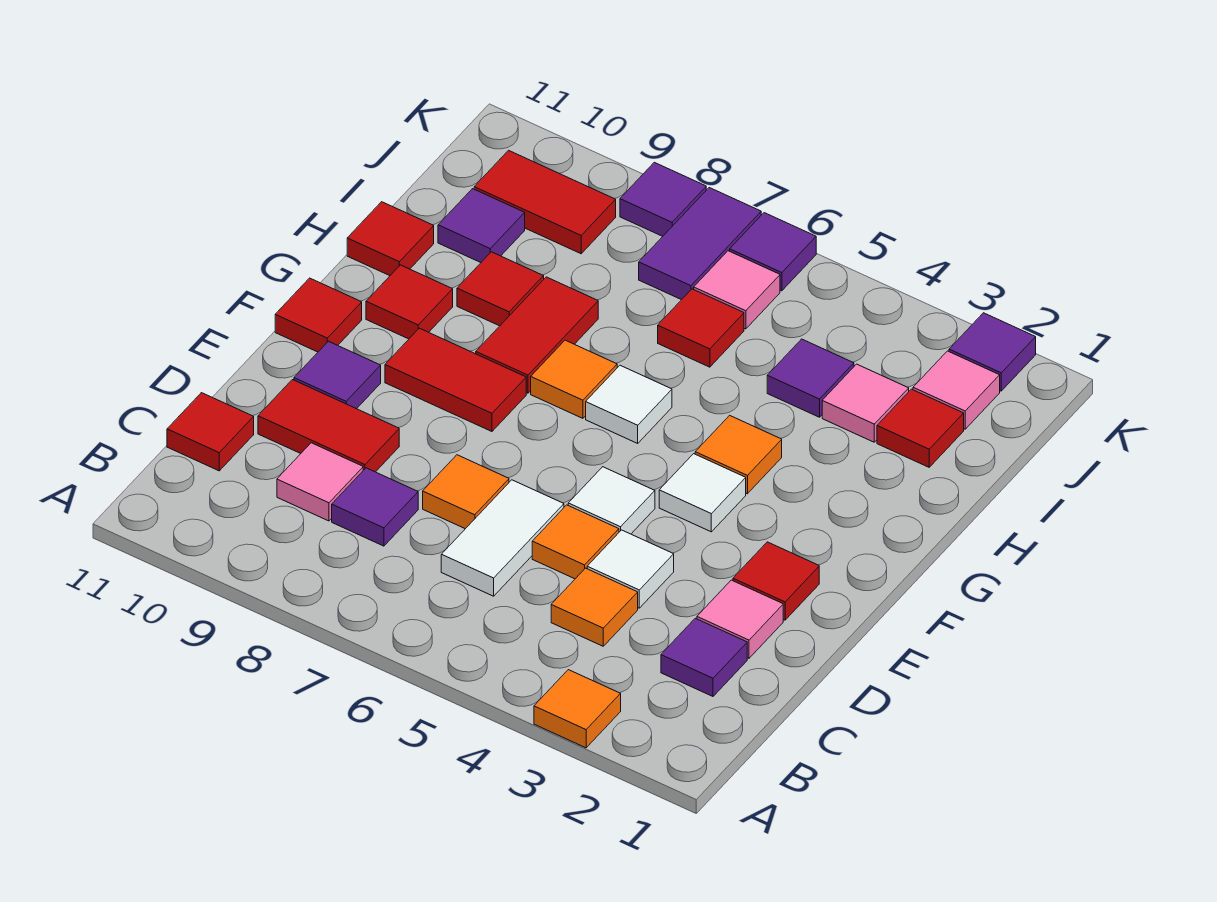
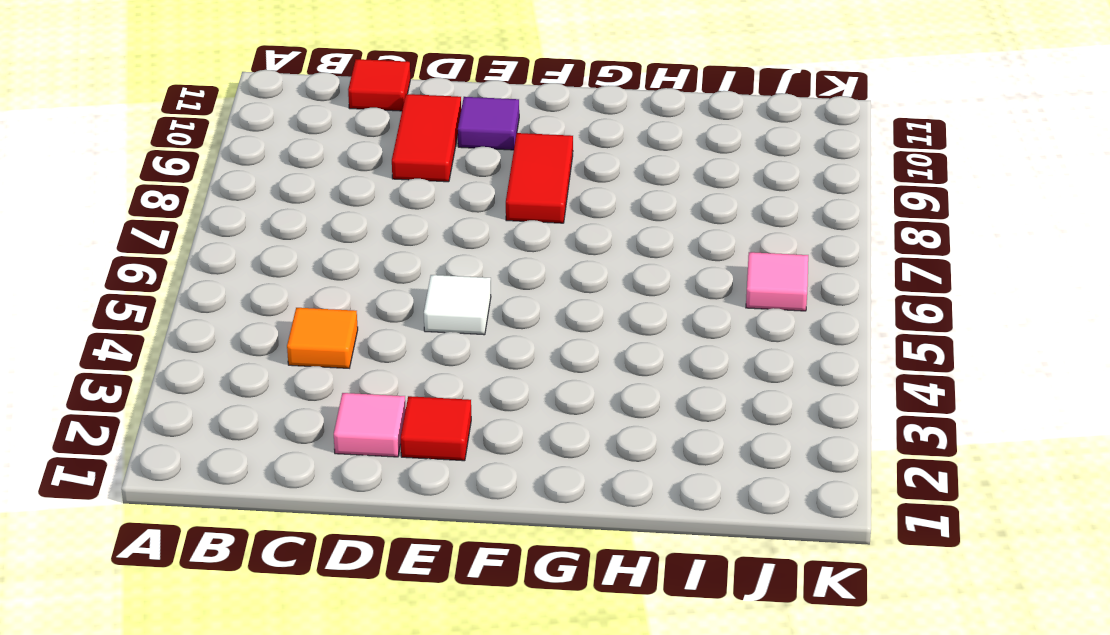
none -> orange tile A3 level 1
none -> purple tile C2 level 1
none -> white tile C6:D6 level 1
none -> purple tile C8 level 1

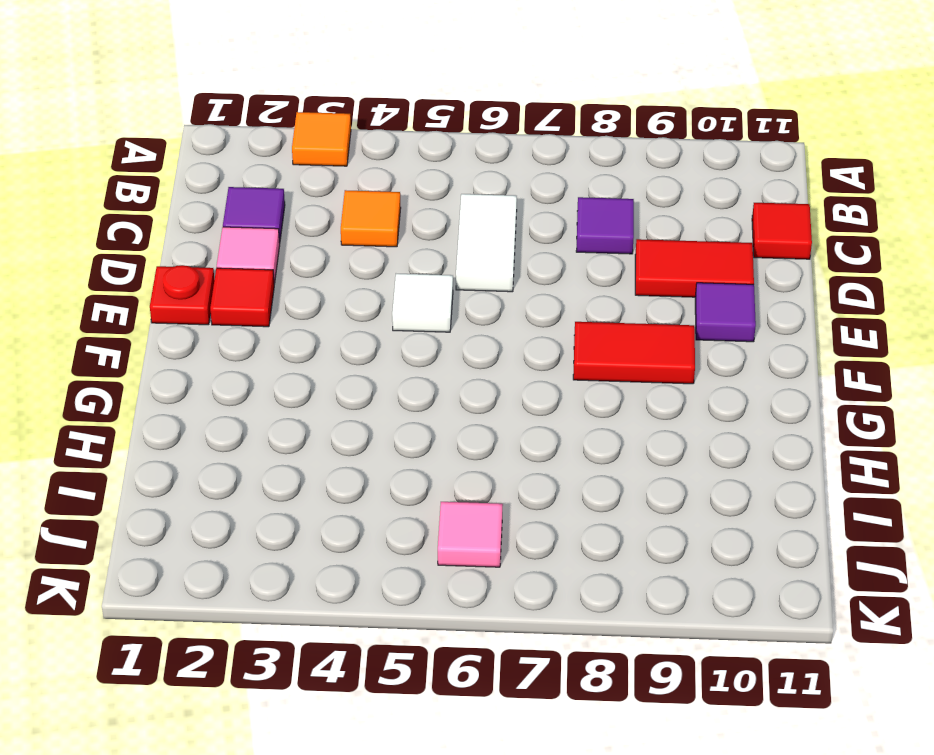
red plate E1 level 1 -> none
none -> pink tile C9 level 1
none -> white tile D4 level 1
none -> orange tile D5 level 1
none -> orange tile D7 level 1

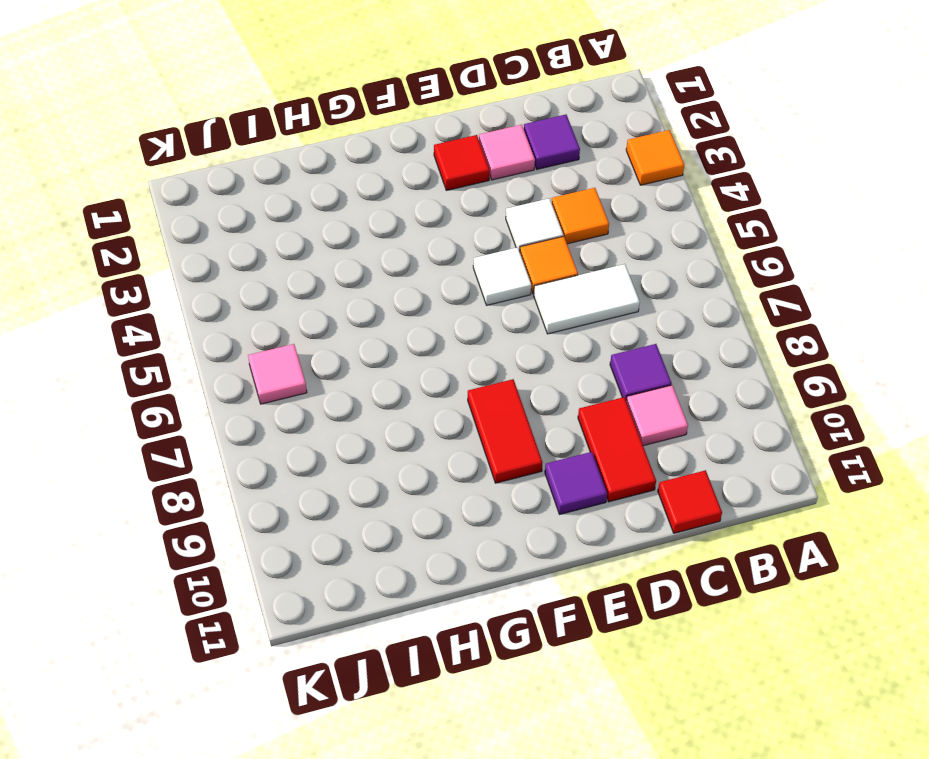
none -> orange tile D7 level 1
none -> white tile F4 level 1
none -> red tile F11 level 1
none -> orange tile G4 level 1

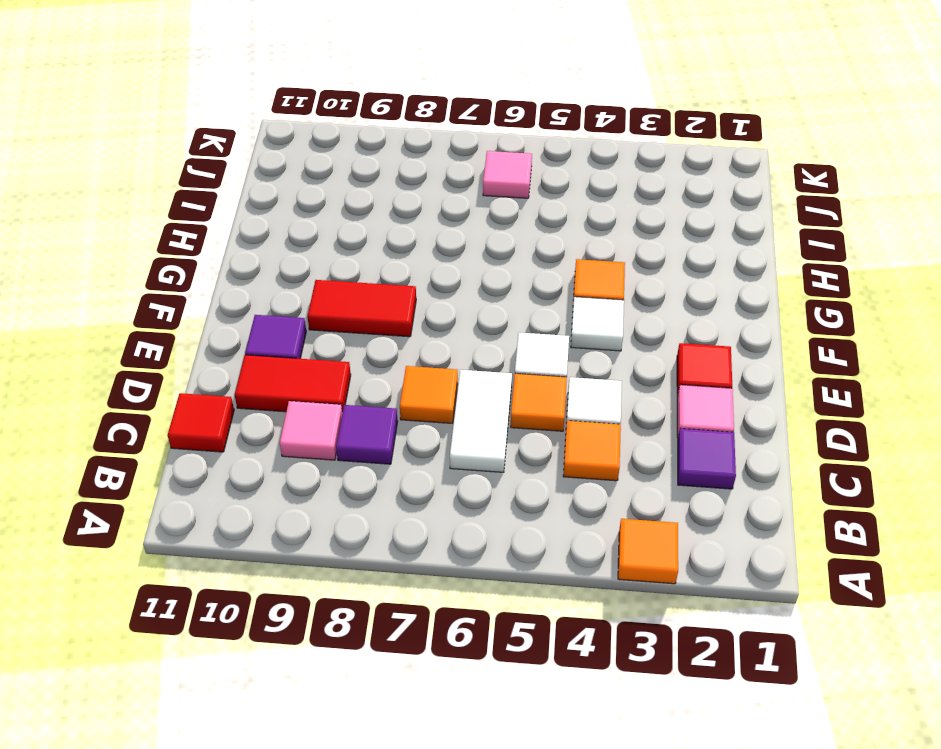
none -> red tile F11 level 1
none -> white tile G6 level 1
none -> orange tile G7 level 1
none -> red tile G8:H8 level 1

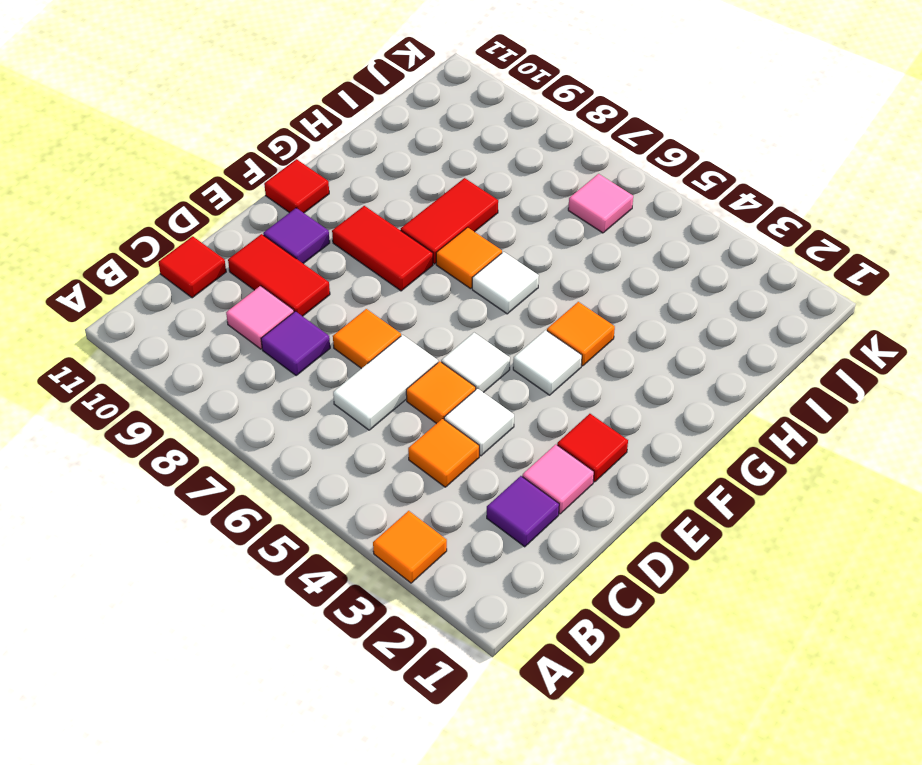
none -> red tile G10 level 1
none -> red tile H9 level 1
none -> red tile H11 level 1
none -> red tile I2 level 1

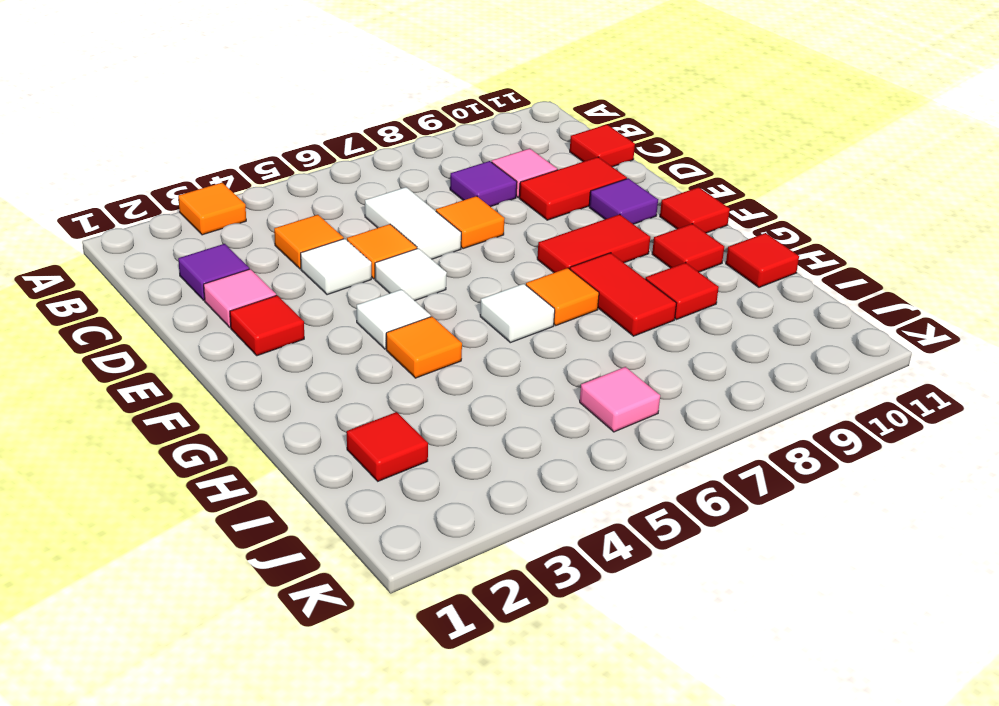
none -> pink tile I3 level 1
none -> purple tile I4 level 1
none -> red tile I6 level 1
none -> purple tile I10 level 1

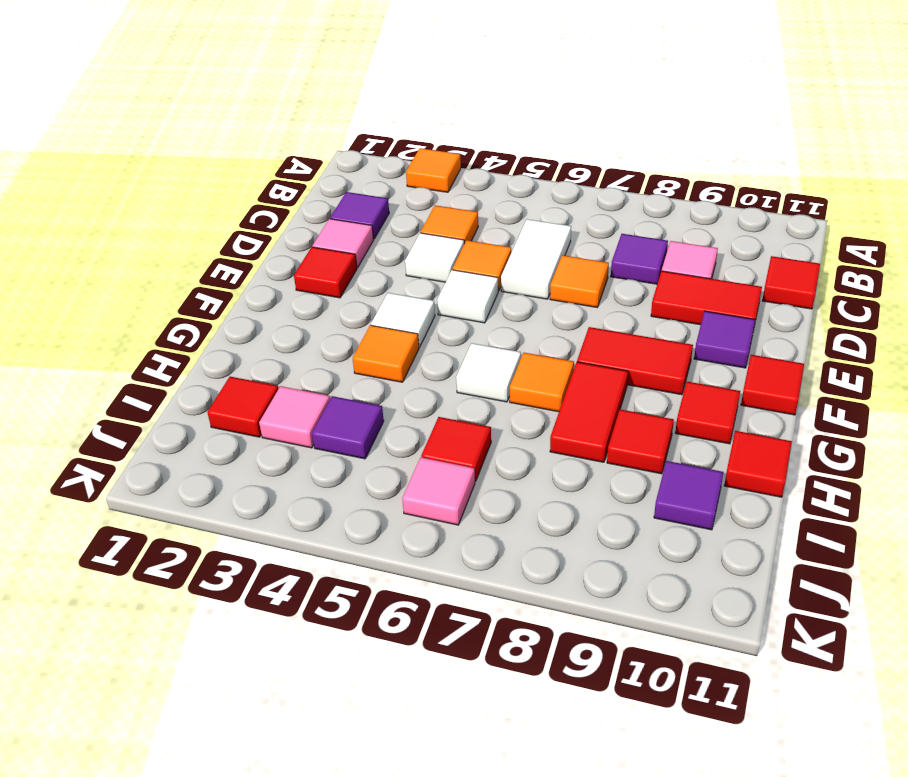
none -> pink tile J2 level 1
none -> purple tile J7:K7 level 1
none -> red tile J9:J10 level 1
none -> purple tile K2 level 1

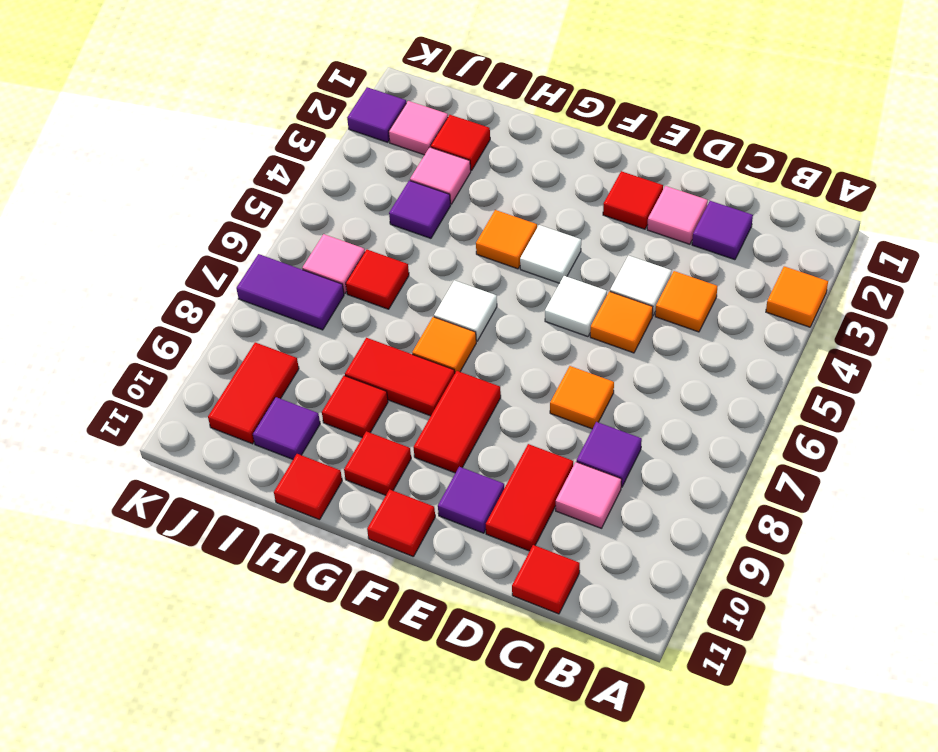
none -> white tile C6:D6 level 1
none -> purple tile K6 level 1
none -> purple tile K8 level 1

